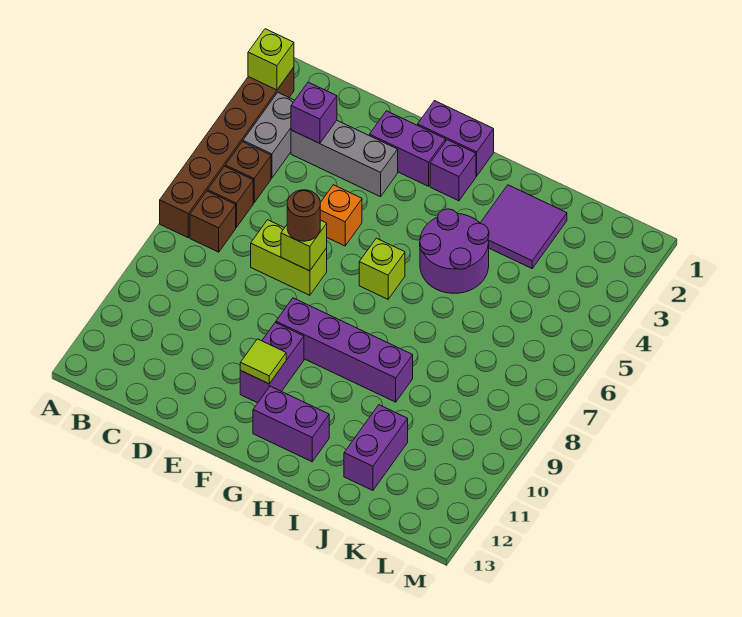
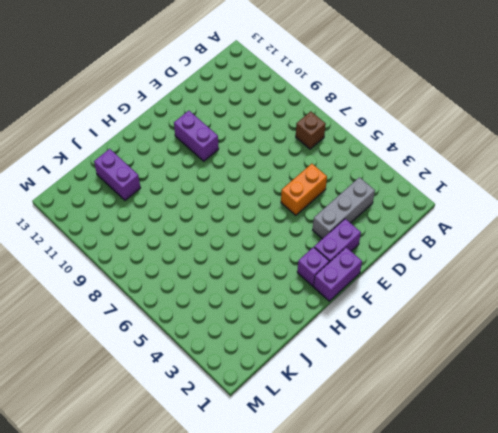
orange brick D5:E5 level 1 -> orange brick E5 level 1
none -> brown brick A2:A7 level 1
none -> grey brick B3:B4 level 1
none -> brown brick B5 level 1

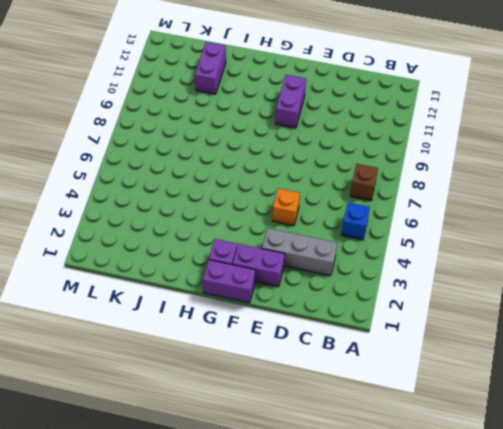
blue brick B5 level 1 -> brown brick B5 level 1
none -> brown brick A2:A7 level 1
none -> grey brick B3:B4 level 1
none -> brown brick B6 level 1

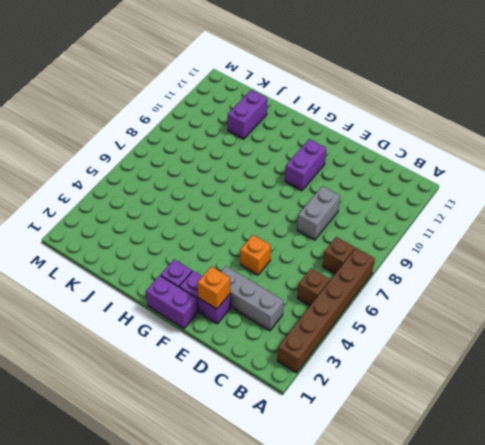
grey brick D8:D9 level 1 -> grey brick B3:B4 level 1
orange brick E2 level 2 -> none
none -> brown brick B6 level 1
none -> lime brick D7:E7 level 1
none -> purple brick F9:I9 level 1

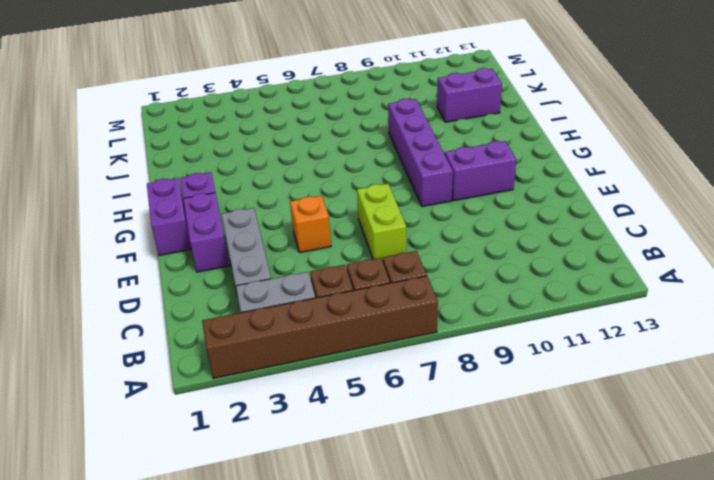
none -> lime brick G6 level 1
none -> purple brick G12:H12 level 1
none -> purple round brick H4:I5 level 1

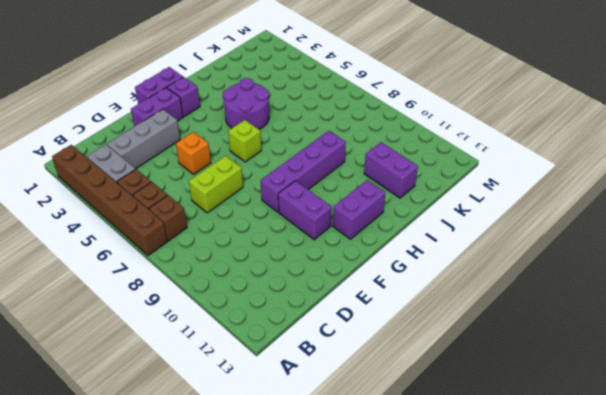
none -> purple tile I2:J3 level 1
none -> lime brick A2 level 2
none -> purple brick C3 level 2

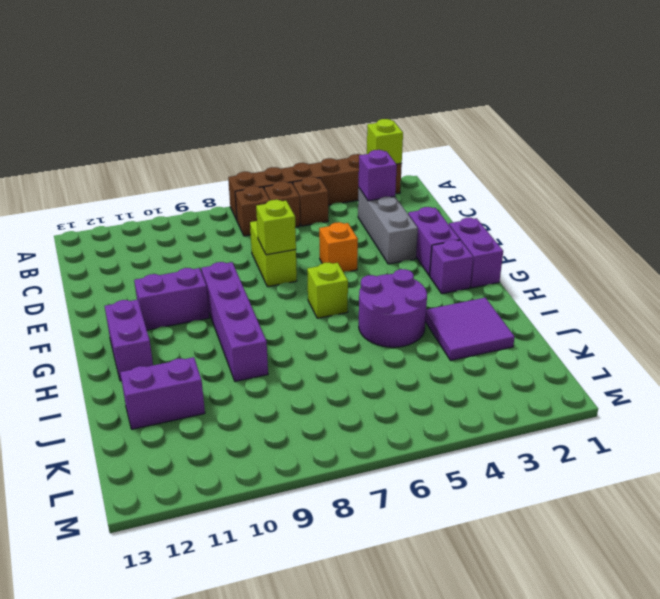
none -> grey brick B3:B4 level 1
none -> lime tile F11 level 2
none -> brown round brick E7 level 3

